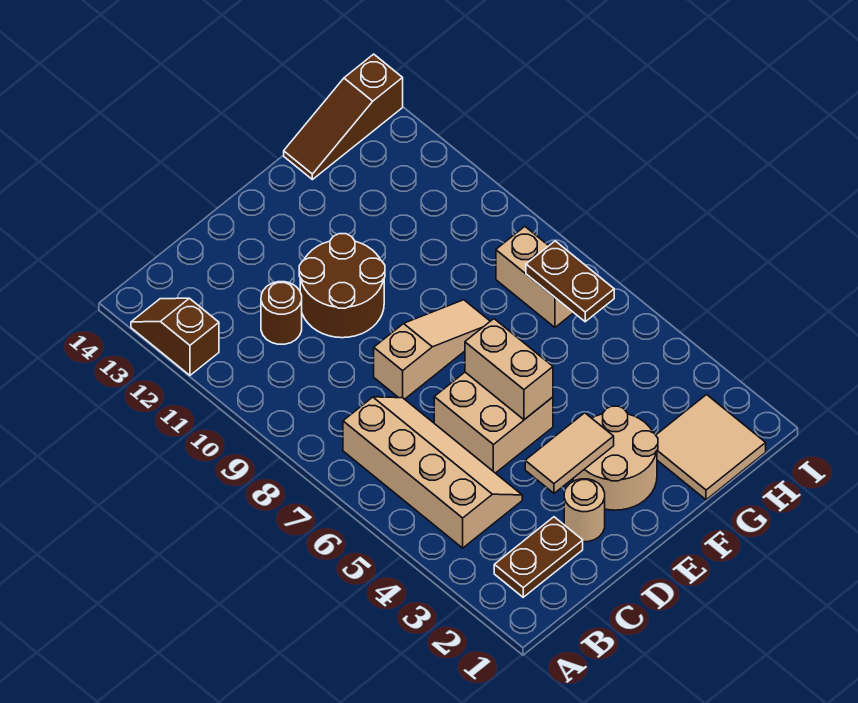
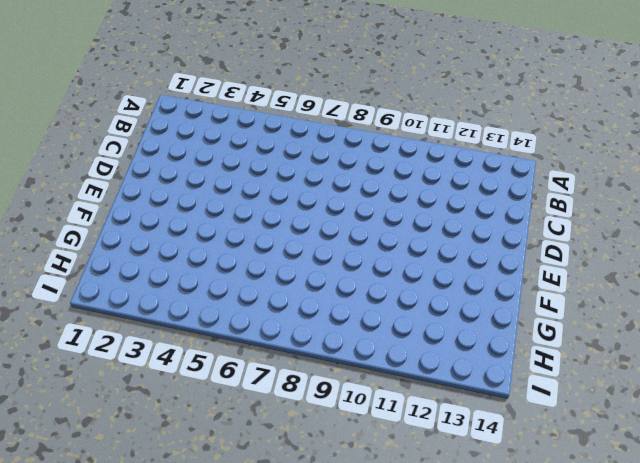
none -> brown slope A12:A13 level 1 top 12
none -> brown plate B2:C2 level 1
none -> tan slope B4:C7 level 1 top B

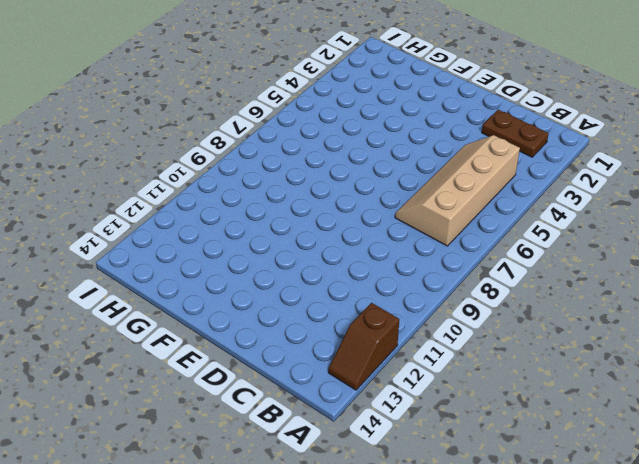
none -> brown round brick C11 level 1
none -> tan round brick D2 level 1
none -> tan brick D5:E6 level 1

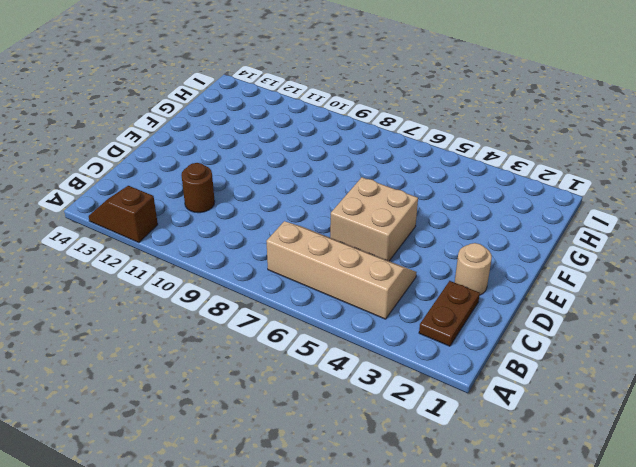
none -> tan slope D8:F8 level 1 top D
none -> brown round brick D10:E11 level 1
none -> tan round brick E2:F3 level 1

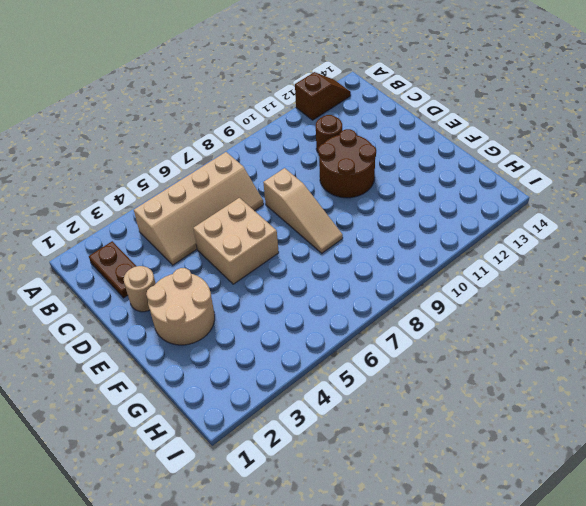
none -> tan tile G1:H2 level 1
none -> brown slope G14:I14 level 1 top I
none -> tan brick H7:H8 level 1

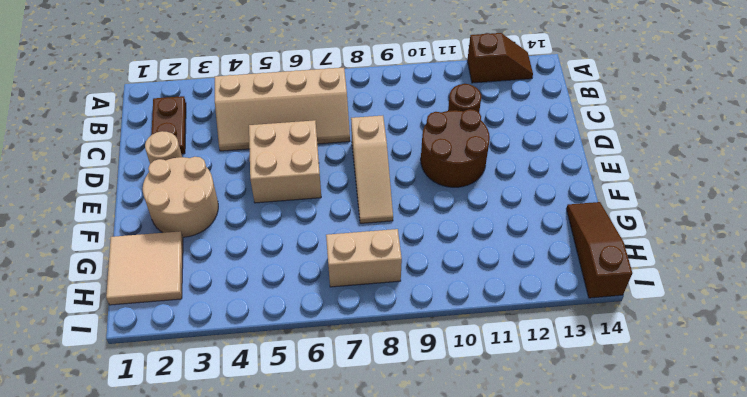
none -> tan tile D3:E3 level 2
none -> tan brick E5:E6 level 2
none -> brown plate H6:H7 level 2

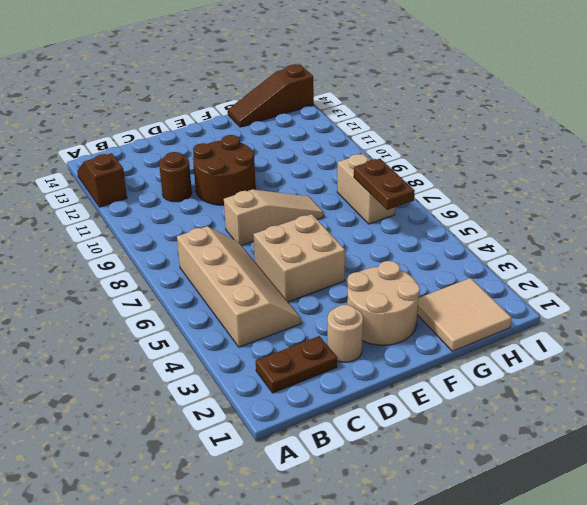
none -> tan tile D3:E3 level 2
none -> tan brick E5:E6 level 2

